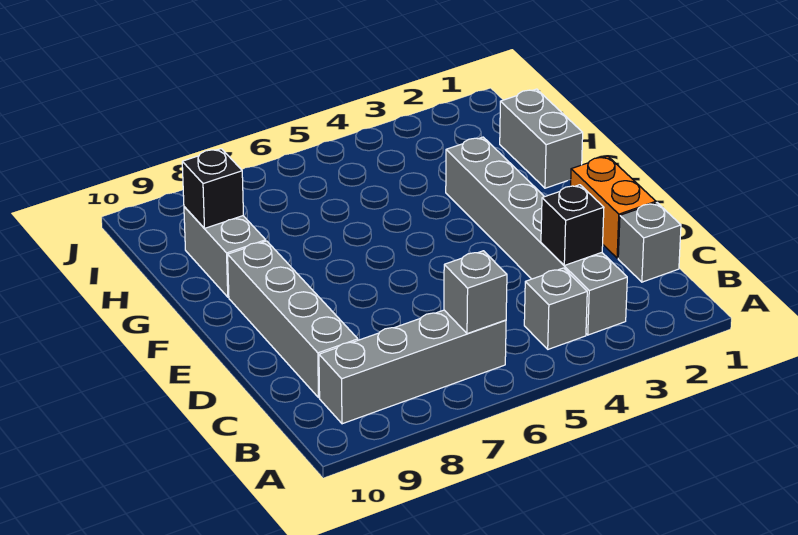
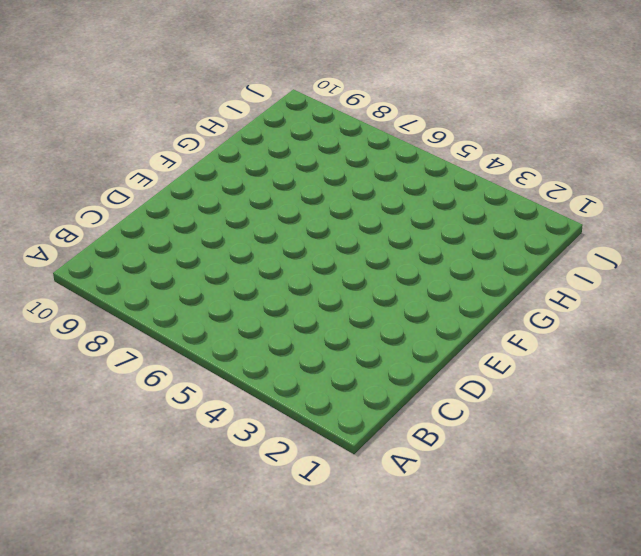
none -> grey brick B3:G3 level 1
none -> grey brick B4 level 1

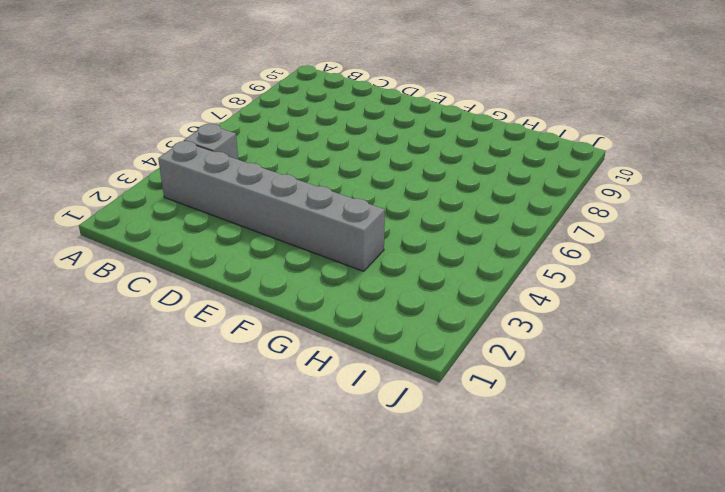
none -> grey brick B6:B9 level 1
none -> grey brick C1 level 1

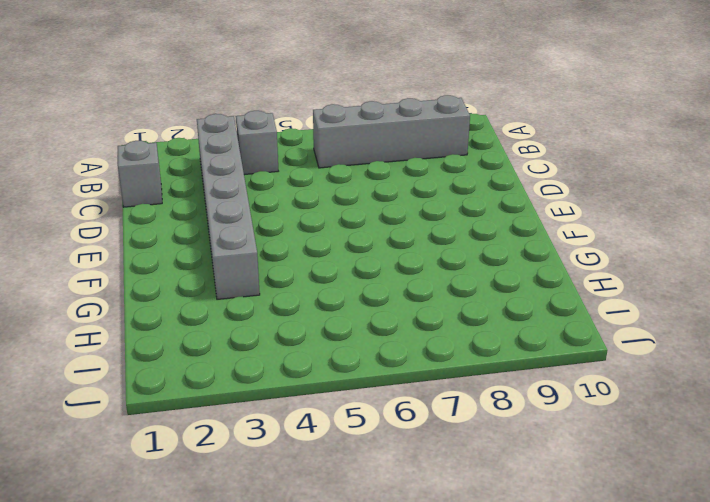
none -> grey brick C9:F9 level 1
none -> orange brick D1:E1 level 1

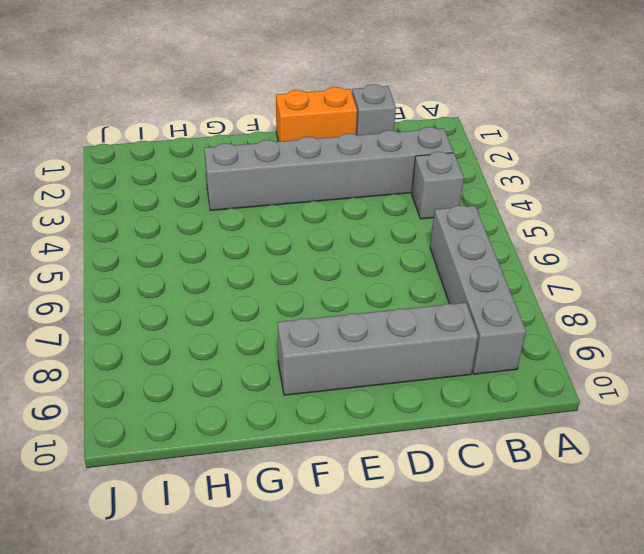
none -> grey brick G1:H1 level 1
none -> grey brick G9:H9 level 1

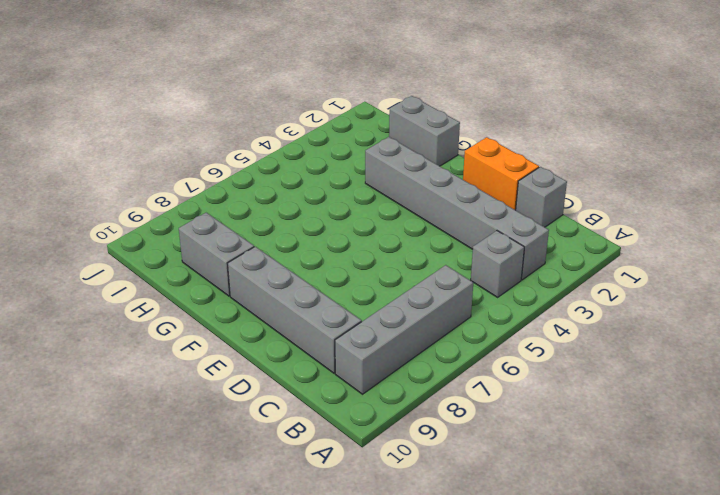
none -> grey brick B6 level 2
none -> black brick C3 level 2

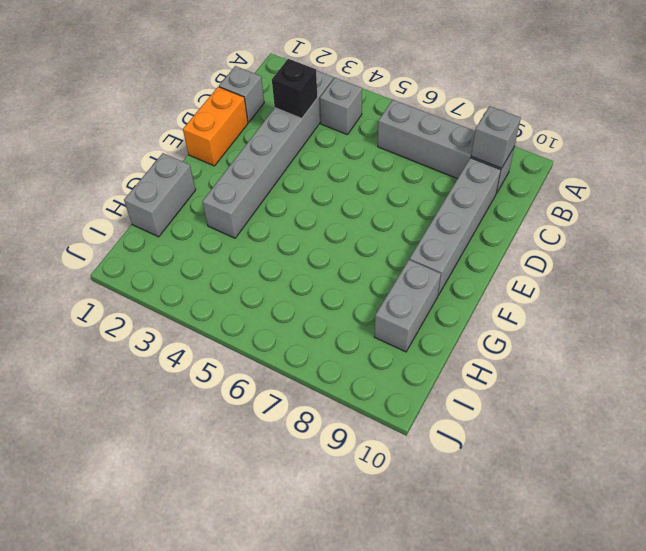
grey brick B9 level 2 -> grey brick B6 level 2
none -> black brick H9 level 2

